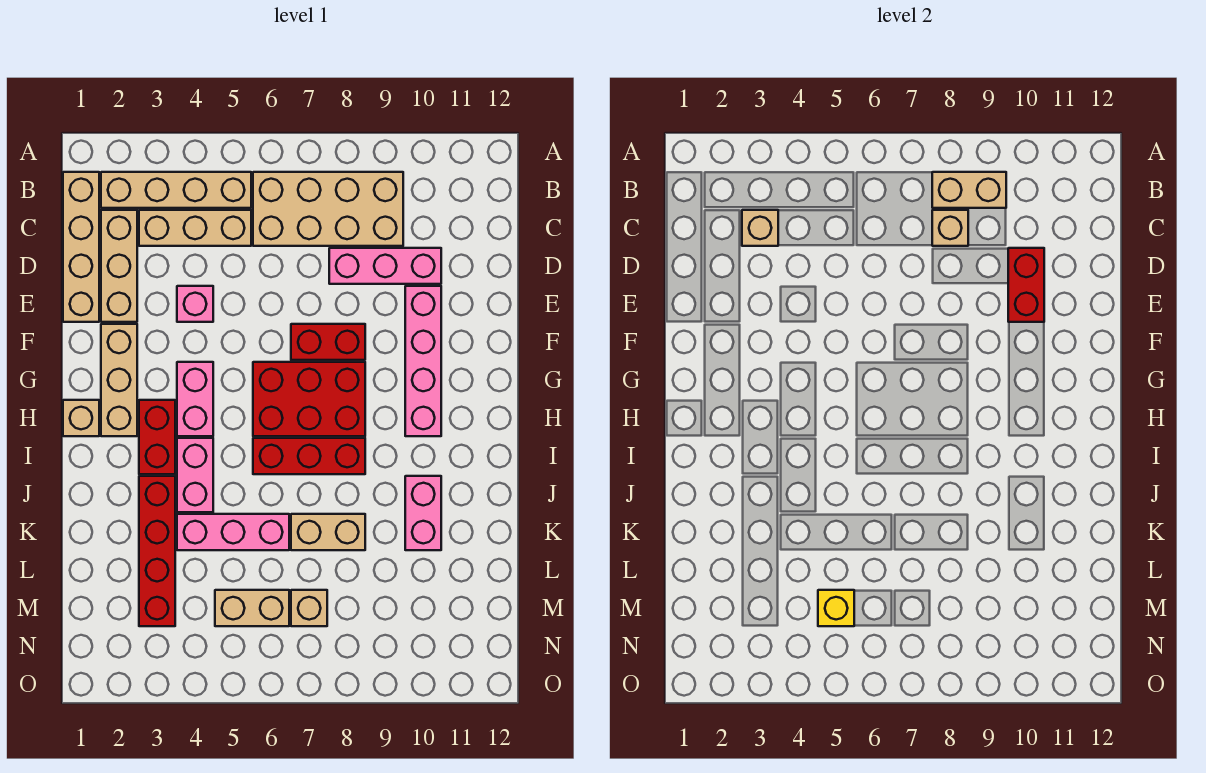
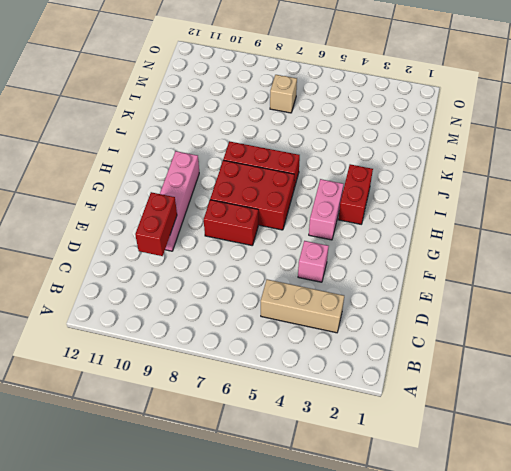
none -> tan brick B1:E1 level 1
none -> tan brick B2:B5 level 1
none -> tan brick B6:C9 level 1

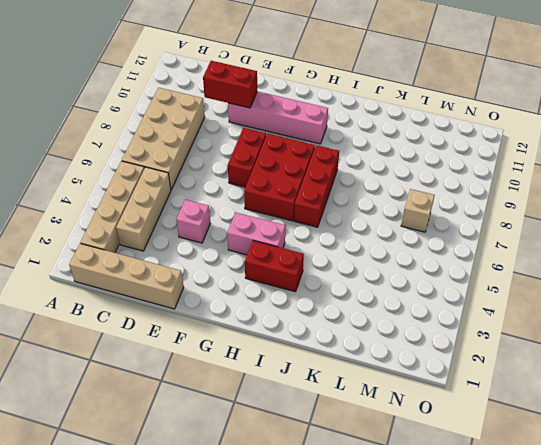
none -> tan brick C2:E2 level 1
none -> pink brick D8:D10 level 1
none -> tan brick F2:H2 level 1

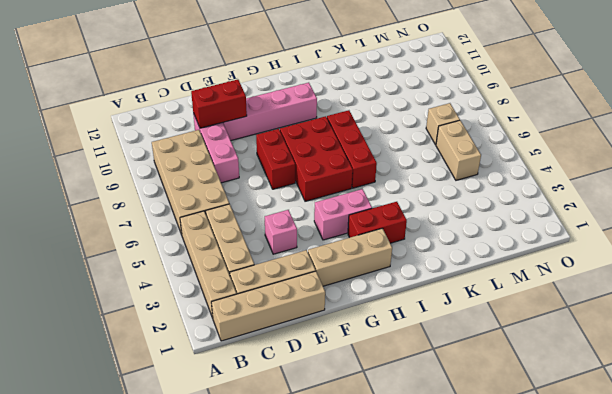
none -> tan brick H1 level 1
none -> pink brick I4:J4 level 1
none -> red brick J3:M3 level 1

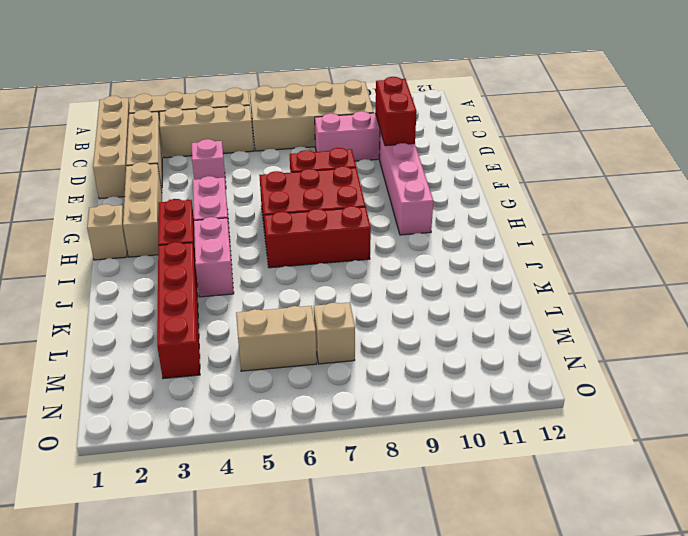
none -> pink brick J10:K10 level 1
none -> pink brick K4:K6 level 1
none -> tan brick K7:K8 level 1

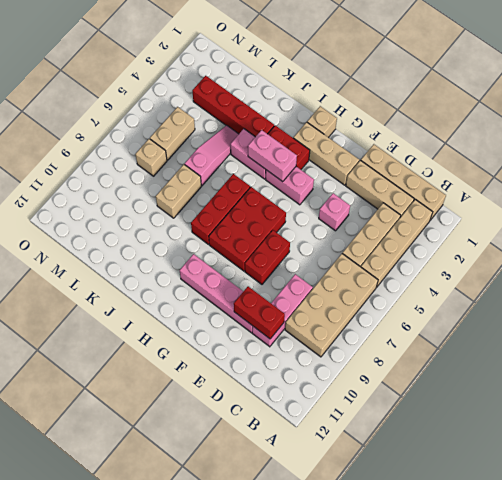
pink brick H4:I4 level 2 -> pink brick J10:K10 level 1
pink slope K4:K6 level 1 top 6 -> pink brick K4:K6 level 1
none -> tan brick B8:B9 level 2
none -> tan brick C3 level 2
none -> tan brick C8 level 2

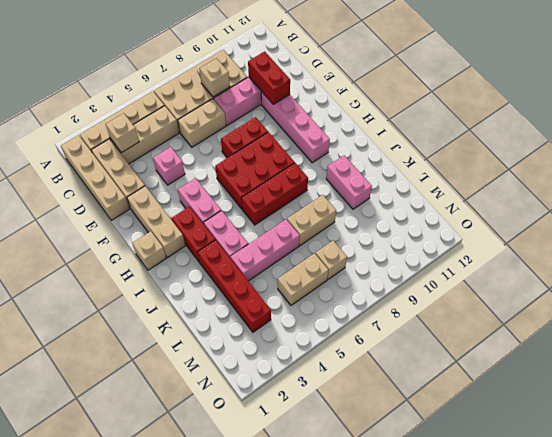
tan brick D6:D7 level 1 -> tan brick B8:B9 level 2
none -> yellow brick M5 level 2

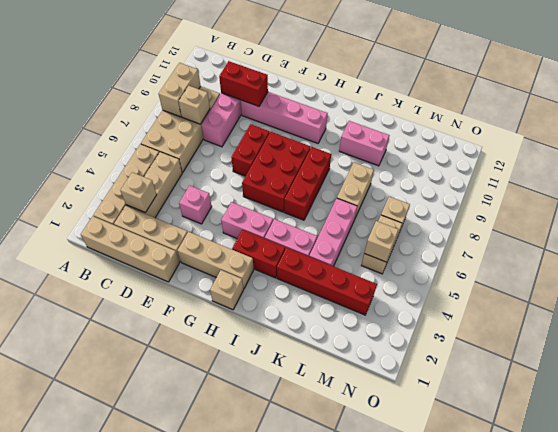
tan brick M5 level 2 -> yellow brick M5 level 2

